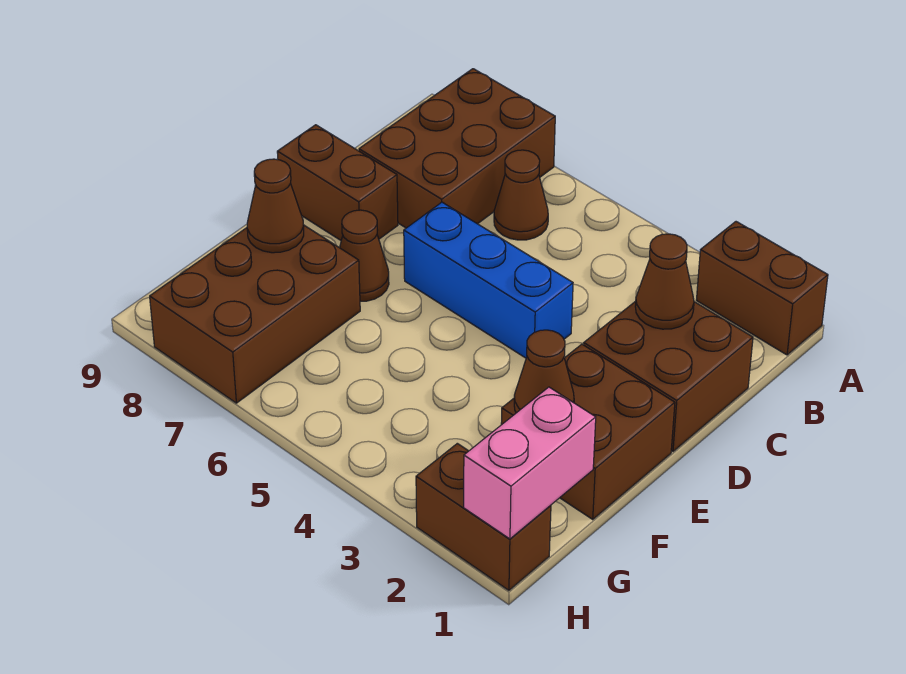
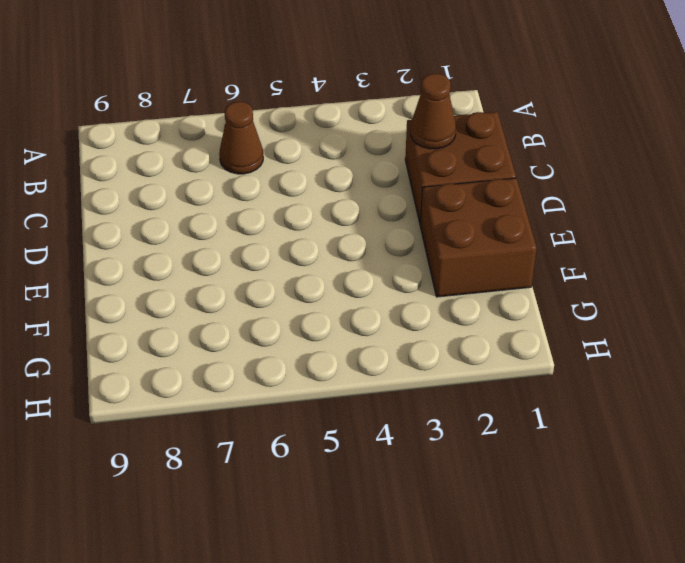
none -> brown brick A1:A2 level 1
none -> brown brick A7:C8 level 1
none -> blue brick D4:D6 level 1

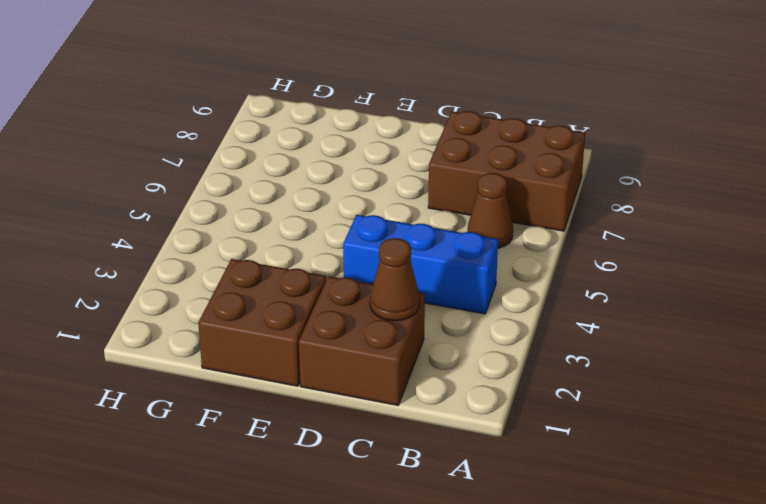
blue brick B4:D4 level 1 -> blue brick D4:D6 level 1
none -> brown brick A1:A2 level 1
none -> brown brick D8:D9 level 1
none -> brown cone E7 level 1

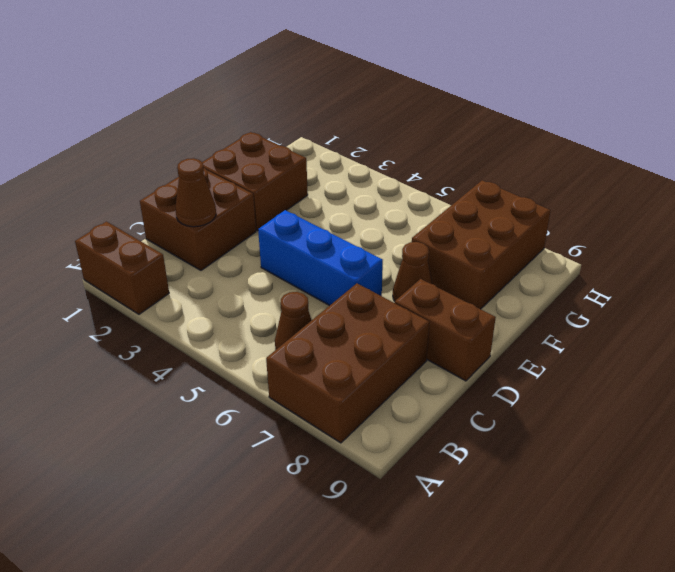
none -> brown brick H1:H2 level 1
none -> brown cone F2 level 2
none -> brown cone F8 level 2

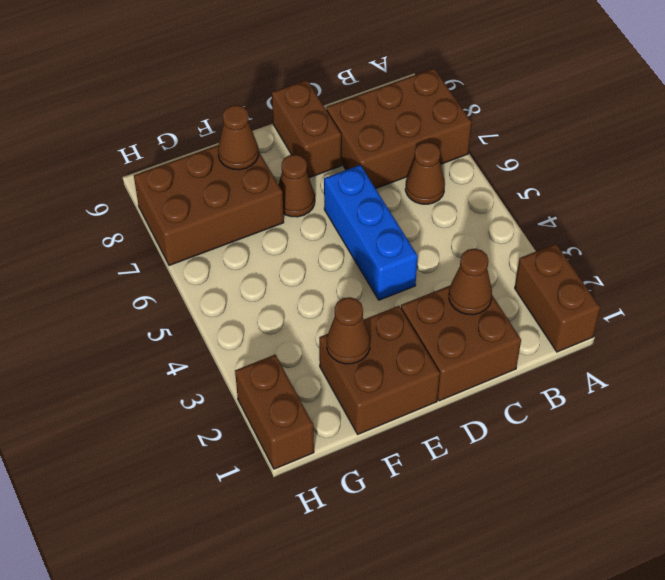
none -> pink brick G1:H1 level 2

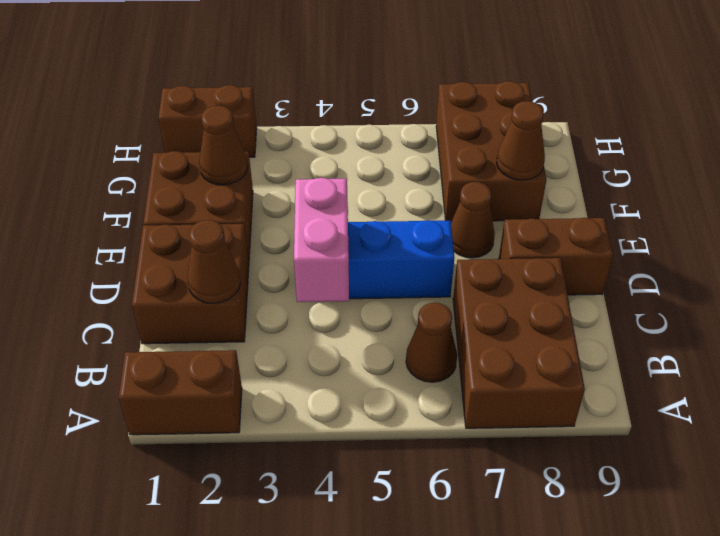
pink brick C4:D4 level 2 -> pink brick G1:H1 level 2

